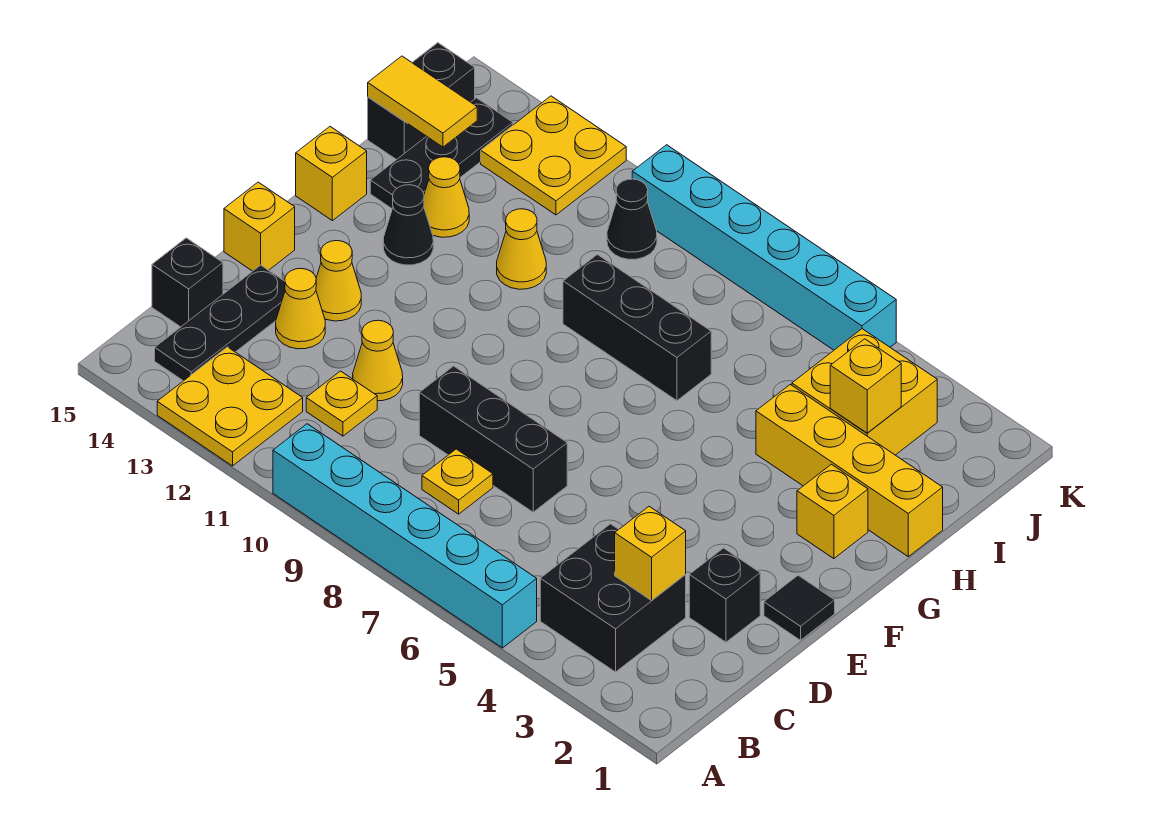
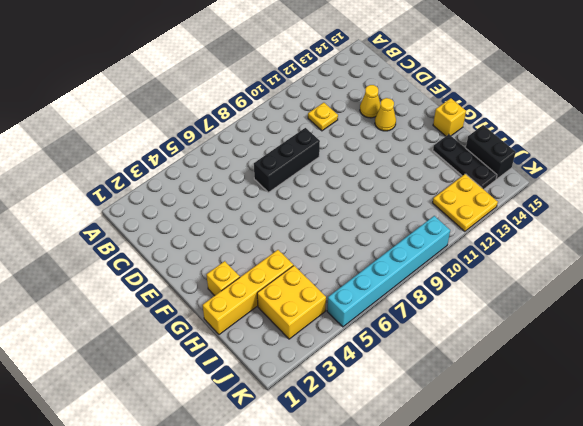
none -> cyan brick A5:A10 level 1
none -> yellow plate A12:B13 level 1
none -> black brick B3:C4 level 1
none -> black plate B14:D14 level 1

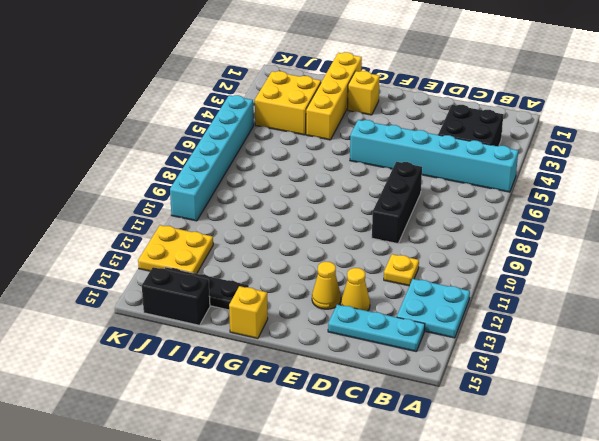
cyan brick A5:F5 level 1 -> cyan brick A5:A10 level 1
cyan plate A12:B13 level 1 -> yellow plate A12:B13 level 1
cyan plate B14:D14 level 1 -> black plate B14:D14 level 1
none -> yellow plate C8 level 1
none -> black brick C15 level 1
none -> black brick D2 level 1
none -> yellow cone D11 level 1

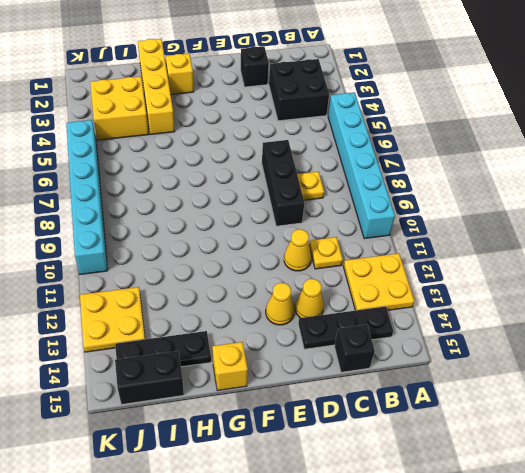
none -> black tile E1 level 1
none -> yellow brick E15 level 1
none -> black cone G13 level 1
none -> black brick H7:H9 level 1

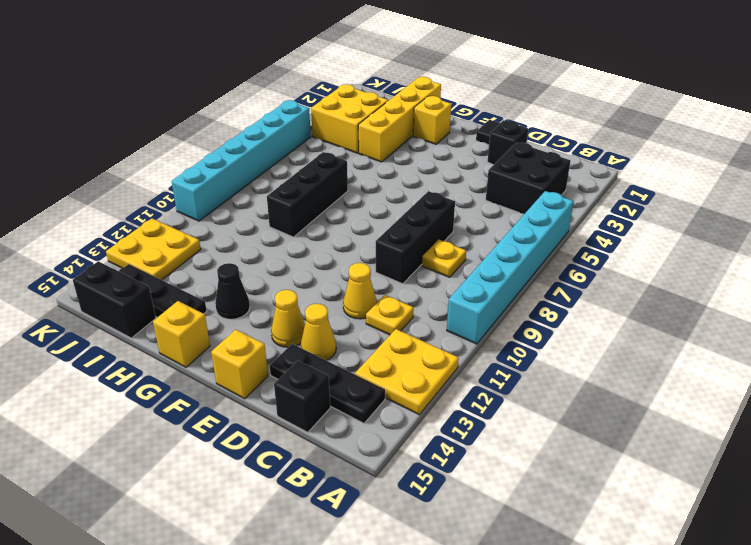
none -> yellow cone H11 level 1
none -> yellow cone H13 level 1
none -> black cone J10 level 1
none -> yellow brick C3 level 2

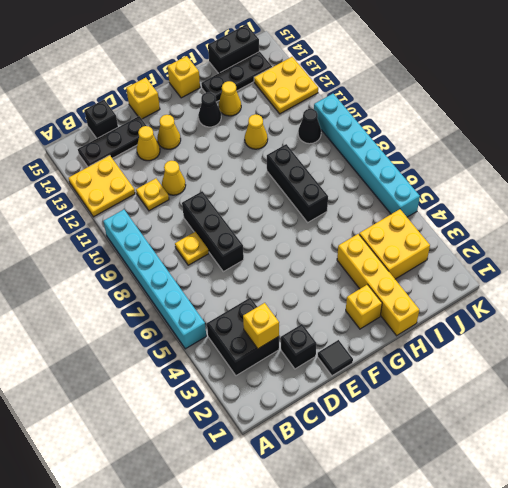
none -> yellow brick I3 level 2
none -> yellow tile I14:I15 level 2

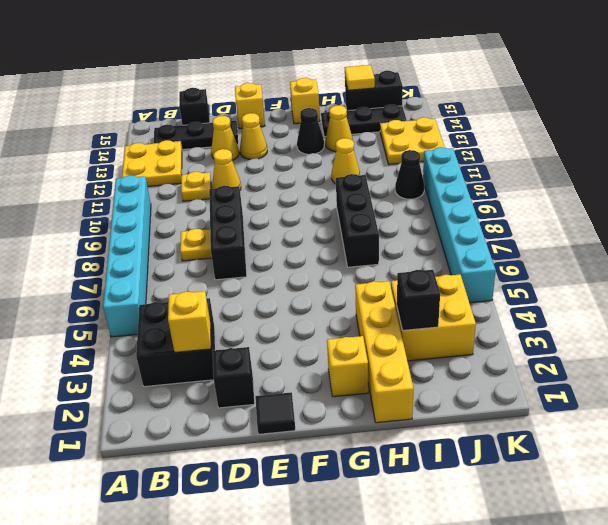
black brick I3 level 2 -> yellow brick I3 level 2
yellow tile I15 level 2 -> yellow tile I14:I15 level 2

